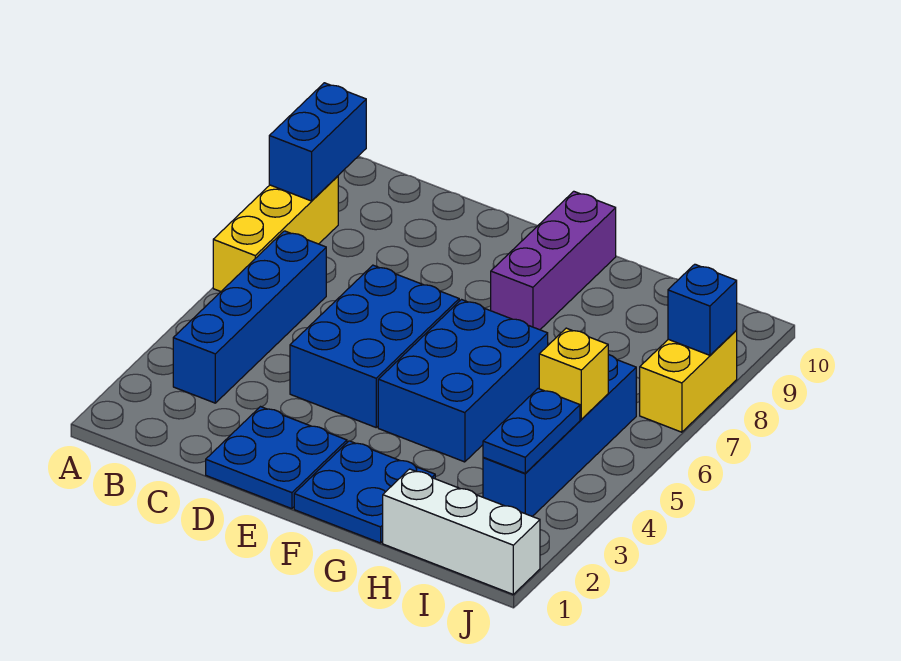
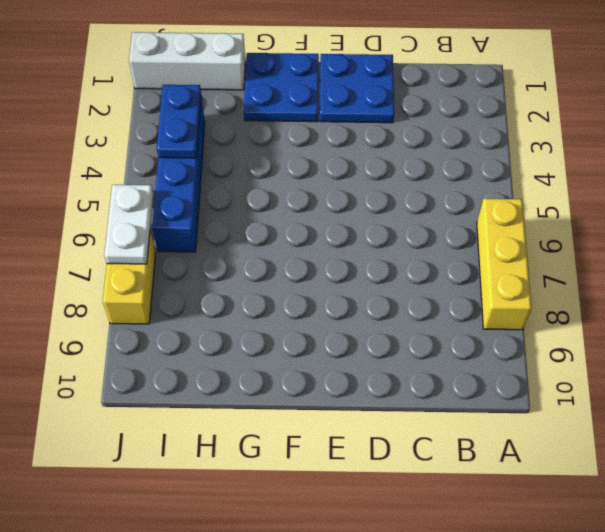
white plate J6:J7 level 2 -> none
none -> blue brick B3:B6 level 1
none -> blue brick D4:E6 level 1
none -> blue brick F4:G6 level 1

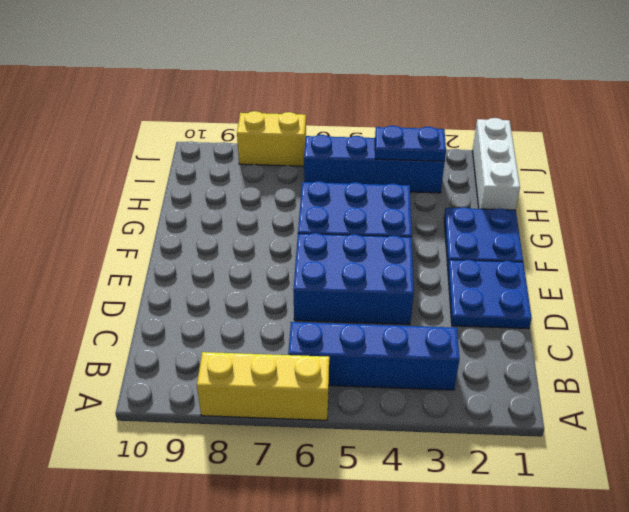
none -> purple brick F8:F10 level 1
none -> blue brick A8:A9 level 2
none -> yellow brick I5 level 2

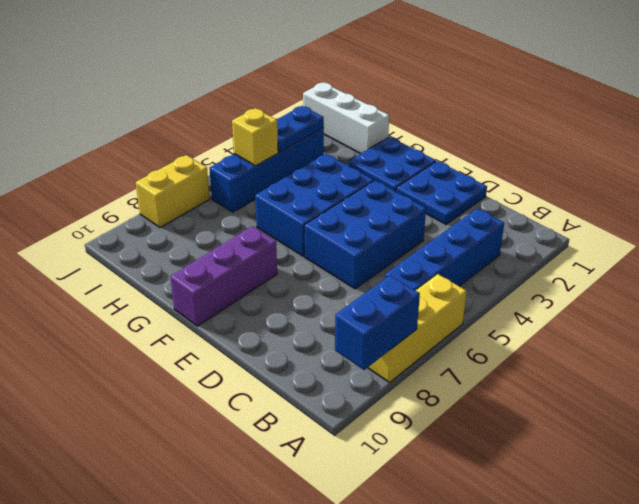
none -> blue brick J8 level 2

